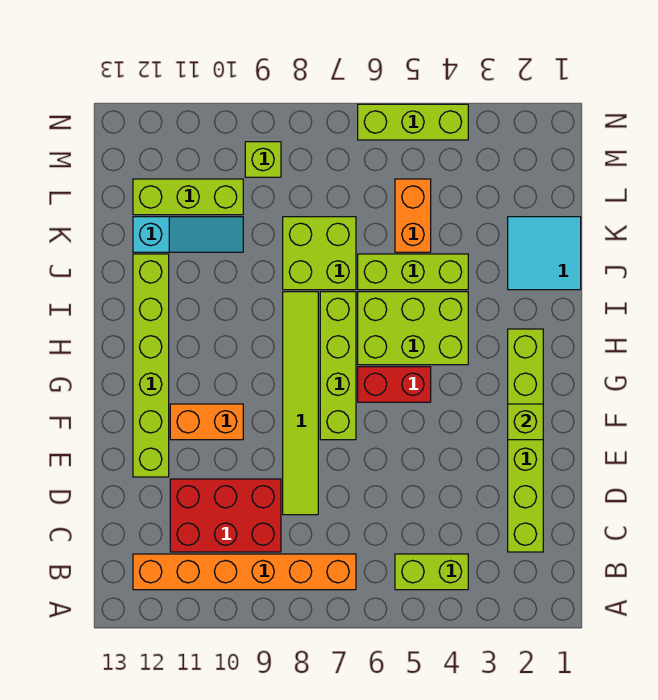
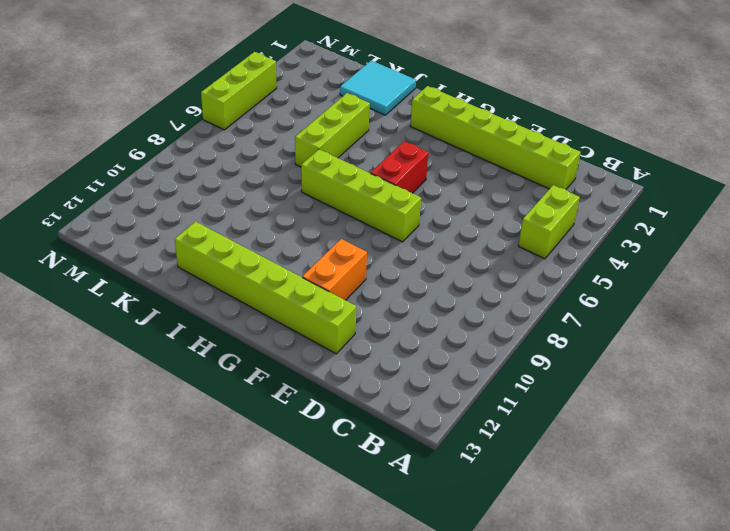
none -> orange brick B7:B12 level 1
none -> red brick C9:D11 level 1
none -> lime tile D8:I8 level 1

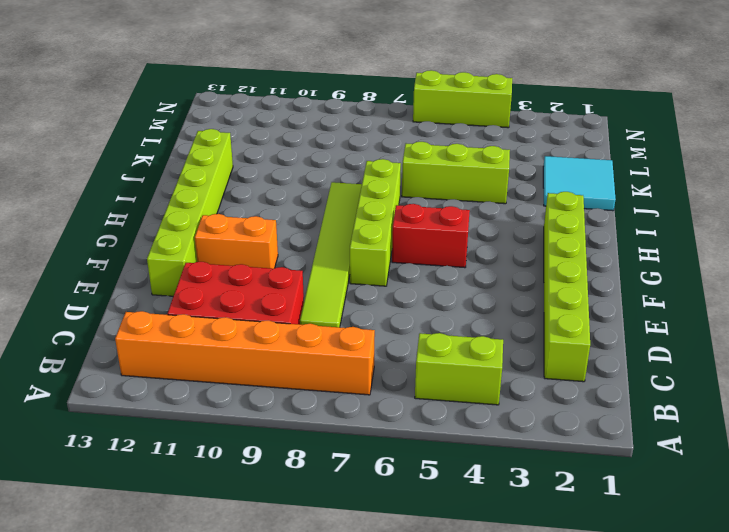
none -> lime brick H4:I6 level 1
none -> lime brick J7:K8 level 1
none -> orange brick K5:L5 level 1

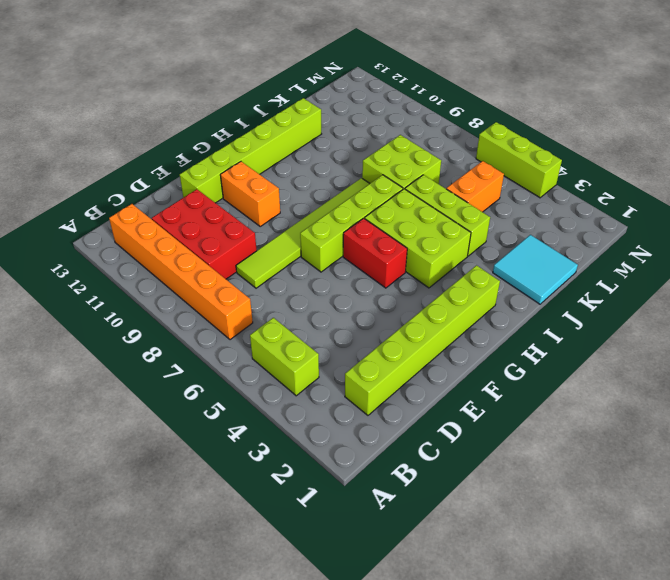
none -> cyan slope K10:K12 level 1 top 12
none -> lime brick L10:L12 level 1
none -> lime brick M9 level 1

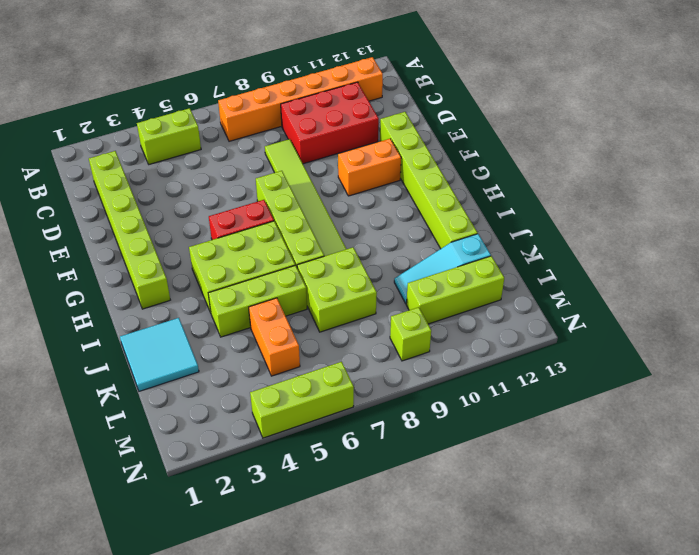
none -> lime brick F2 level 2

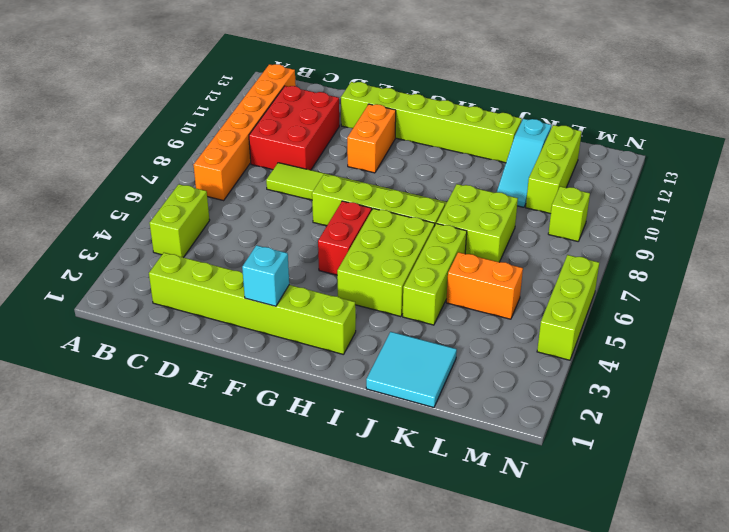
cyan brick F2 level 2 -> lime brick F2 level 2

